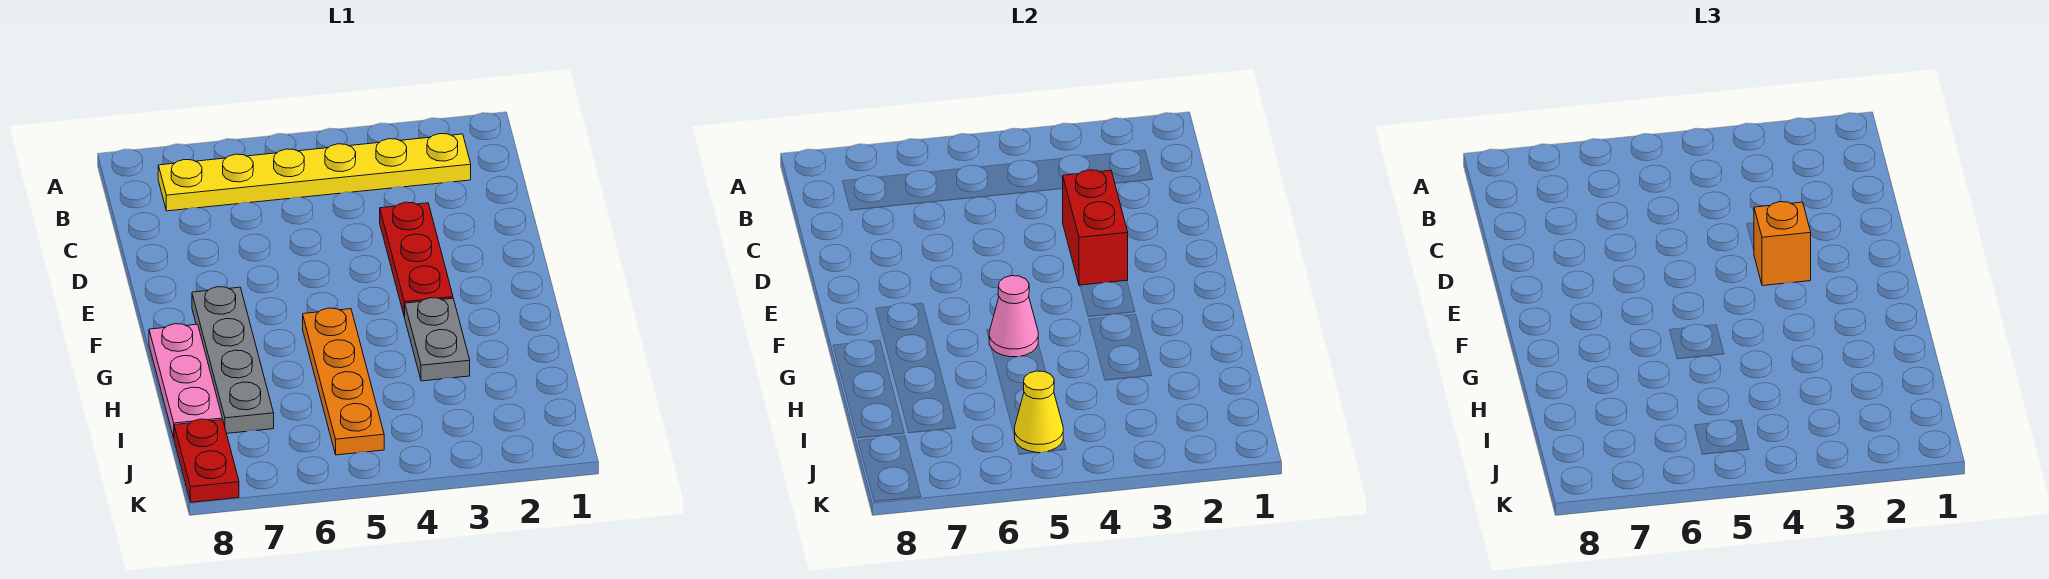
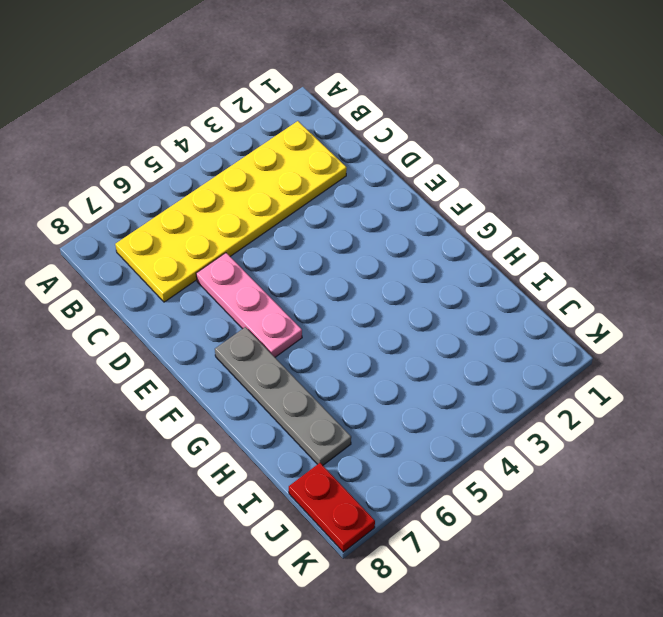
yellow plate B2:C7 level 1 -> yellow plate B2:B7 level 1
pink plate D6:F6 level 1 -> pink plate G8:I8 level 1
none -> red plate D3:F3 level 1
none -> grey plate G3:H3 level 1

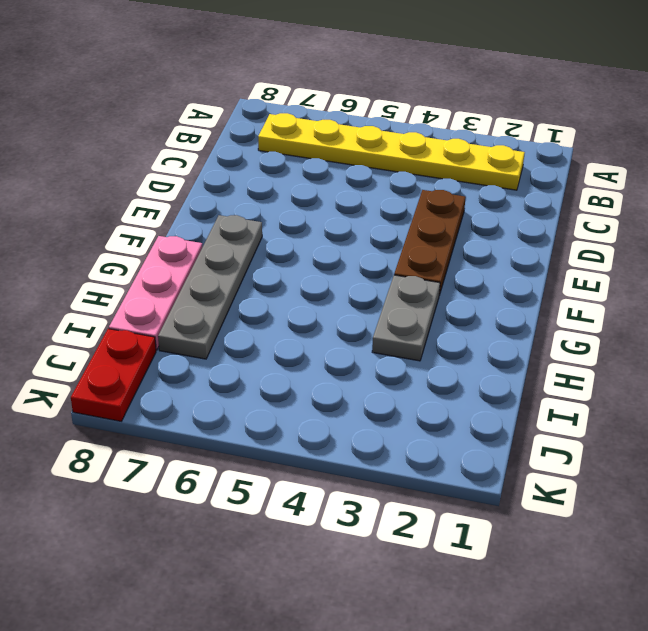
brown plate D3:F3 level 1 -> red plate D3:F3 level 1
none -> orange plate G5:J5 level 1
none -> red brick D3:E3 level 2

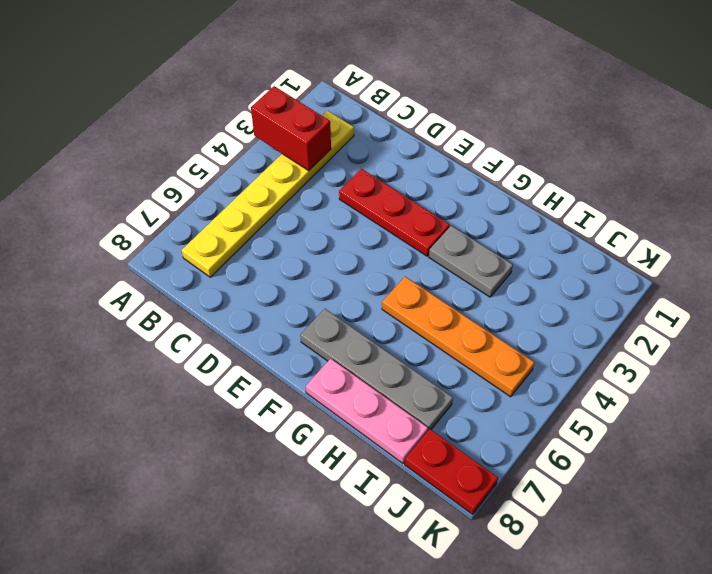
red brick A3:B3 level 2 -> red brick D3:E3 level 2
none -> pink cone G5 level 2
none -> yellow cone J5 level 2

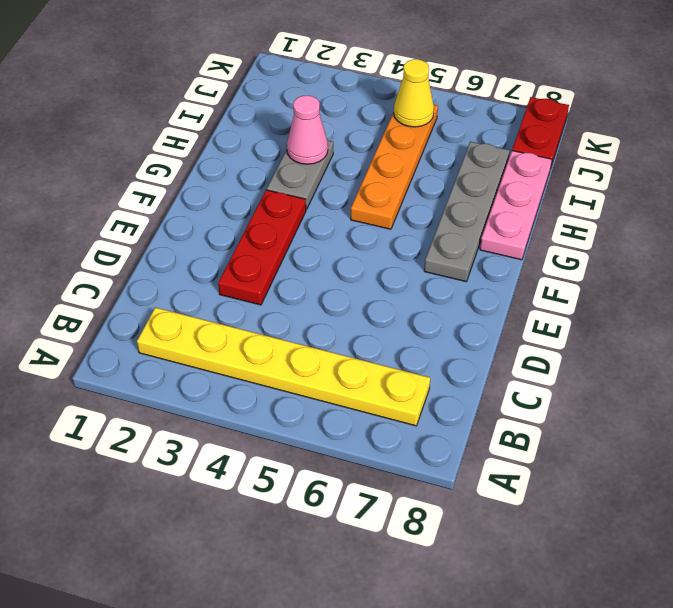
pink cone H3 level 2 -> pink cone G5 level 2
none -> red brick D3:E3 level 2
none -> orange brick E3 level 3

